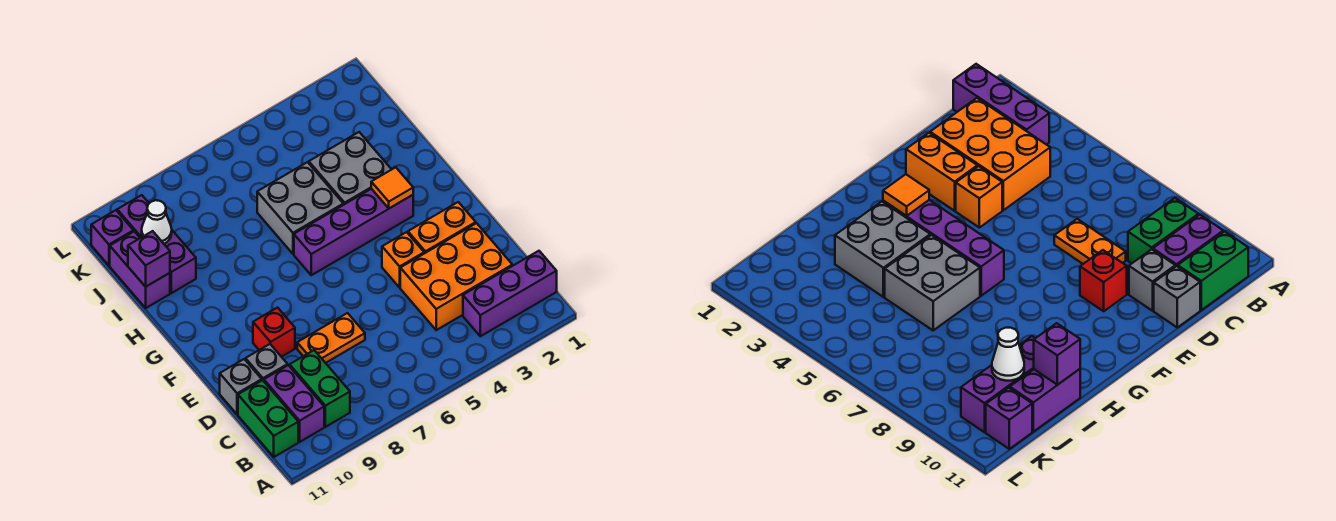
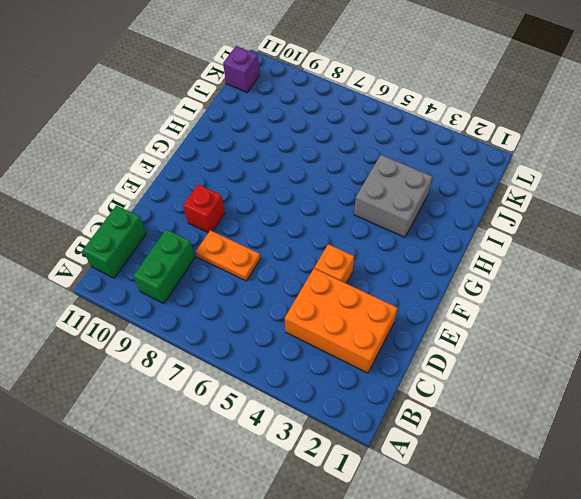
none -> purple brick B1:B3 level 1
none -> purple brick B10:C10 level 1
none -> grey brick D10 level 1

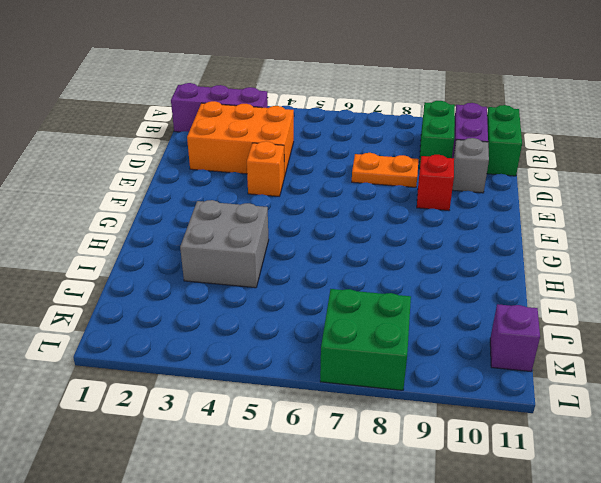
green brick K7:L8 level 1 -> none
none -> grey brick D11 level 1
none -> orange brick E2:E3 level 1
none -> purple brick G3:G6 level 1

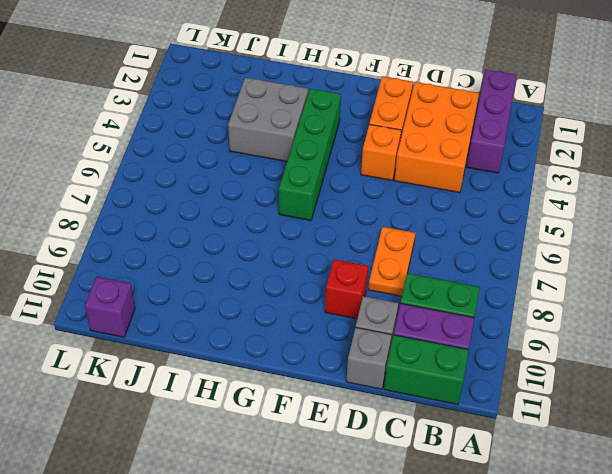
green brick G3:G6 level 1 -> purple brick G3:G6 level 1
none -> grey brick H5:I6 level 1
none -> purple brick I10:K10 level 1
none -> purple brick I11:J11 level 1

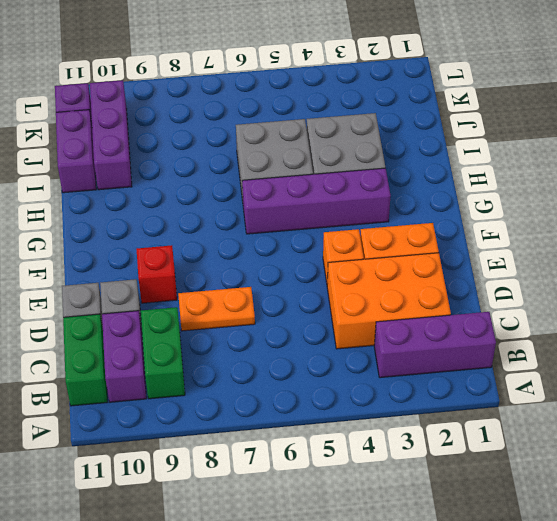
none -> orange tile G3 level 2
none -> purple brick I11 level 2
none -> white cone J10 level 2

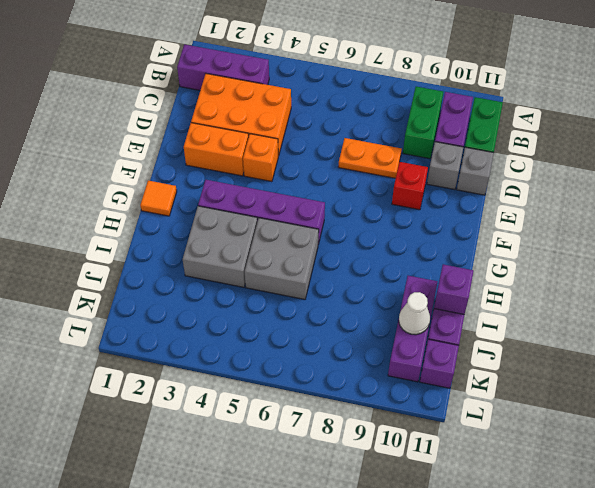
orange tile G1 level 1 -> orange tile G3 level 2

